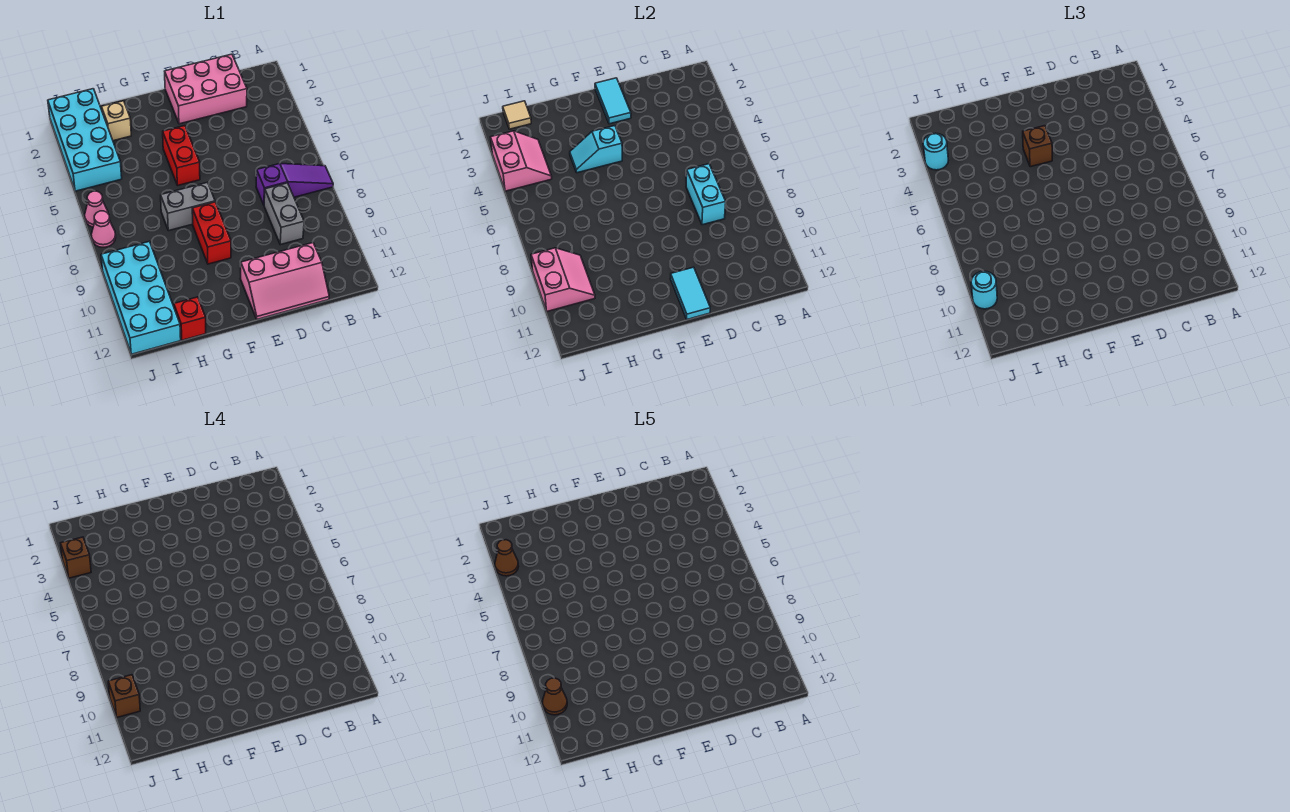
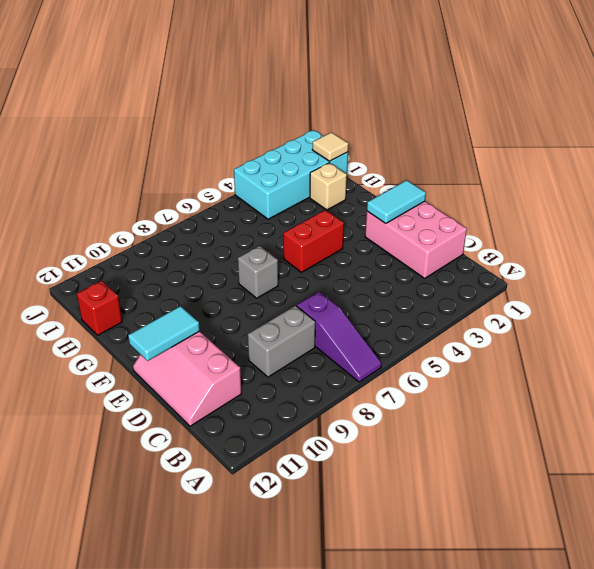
grey brick F7 level 1 -> grey brick F7:G7 level 1
none -> red brick F8:F9 level 1
none -> cyan brick I9:J12 level 1
none -> pink cone J6 level 1

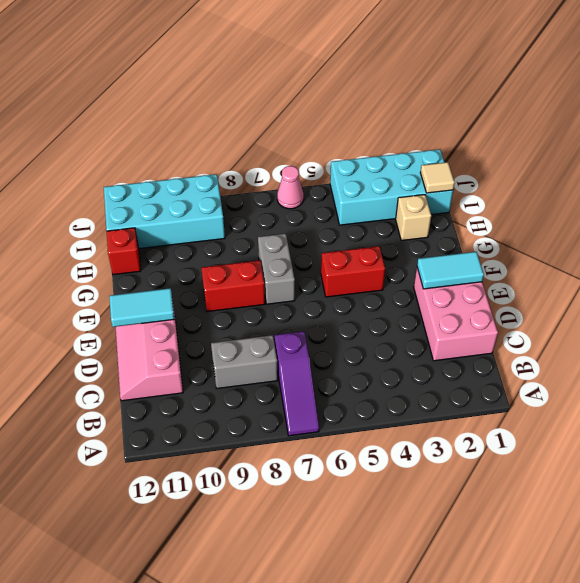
none -> pink cone J7 level 1
none -> cyan brick C7:C8 level 2
none -> cyan slope F4:G4 level 2 top F

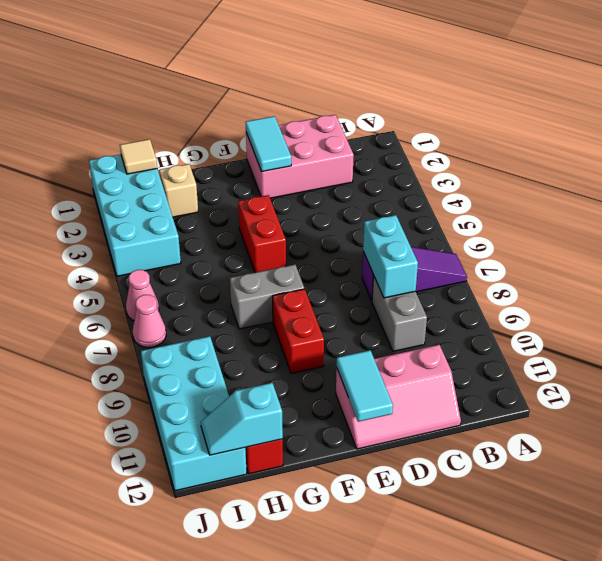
cyan slope H12:I12 level 2 top H -> cyan slope F4:G4 level 2 top F
none -> pink slope I3:J4 level 2 top J
none -> pink slope I9:J10 level 2 top J
none -> brown brick F4 level 3

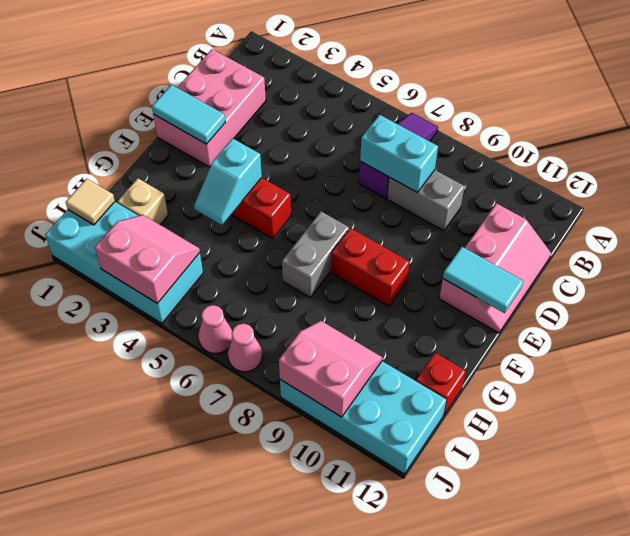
none -> brown brick F4 level 3
none -> cyan round brick J3 level 3
none -> cyan round brick J10 level 3

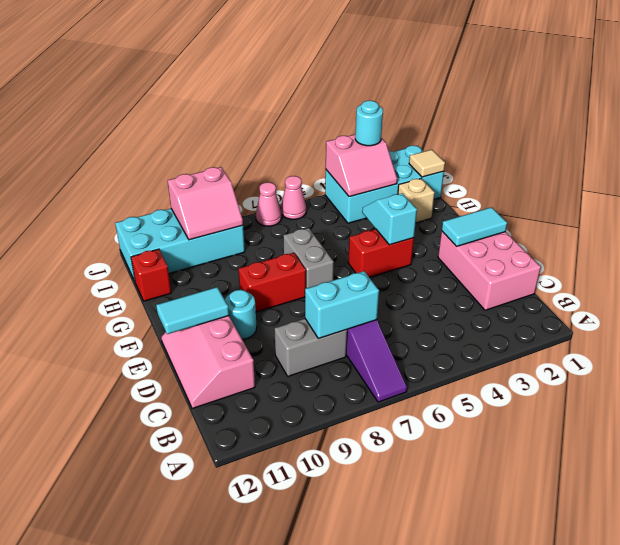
cyan round brick E10 level 1 -> cyan round brick J10 level 3
none -> brown brick F4 level 3
none -> brown brick J3 level 4
none -> brown brick J10 level 4

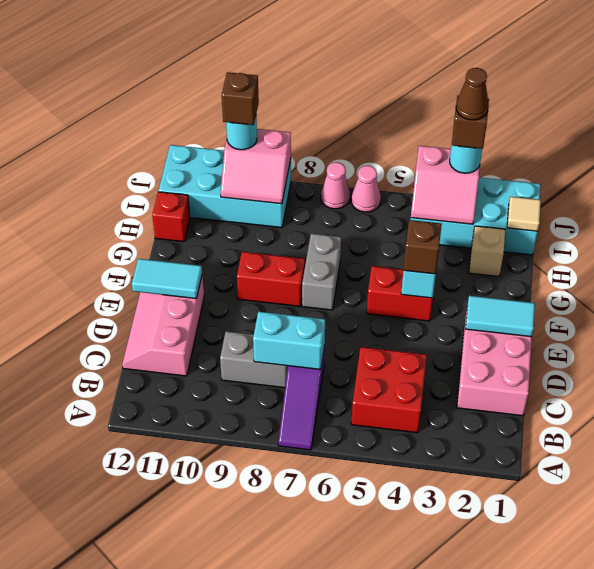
red brick B4:C5 level 1 -> none
none -> brown cone J10 level 5

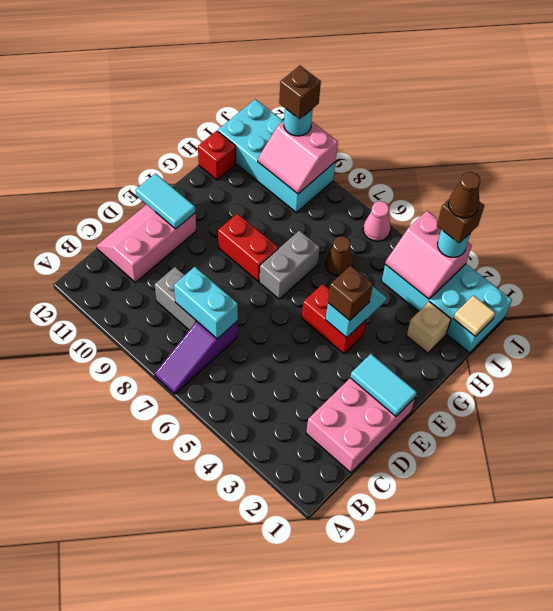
brown cone H6 level 1 -> brown cone J10 level 5
none -> pink cone J7 level 1

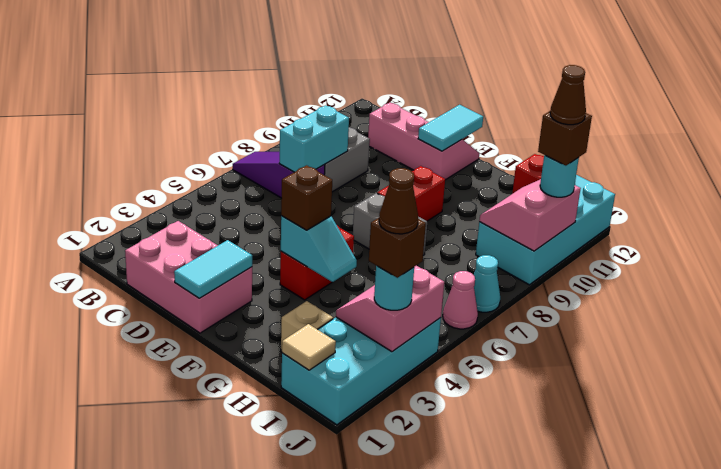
cyan cone J7 level 1 -> pink cone J7 level 1

